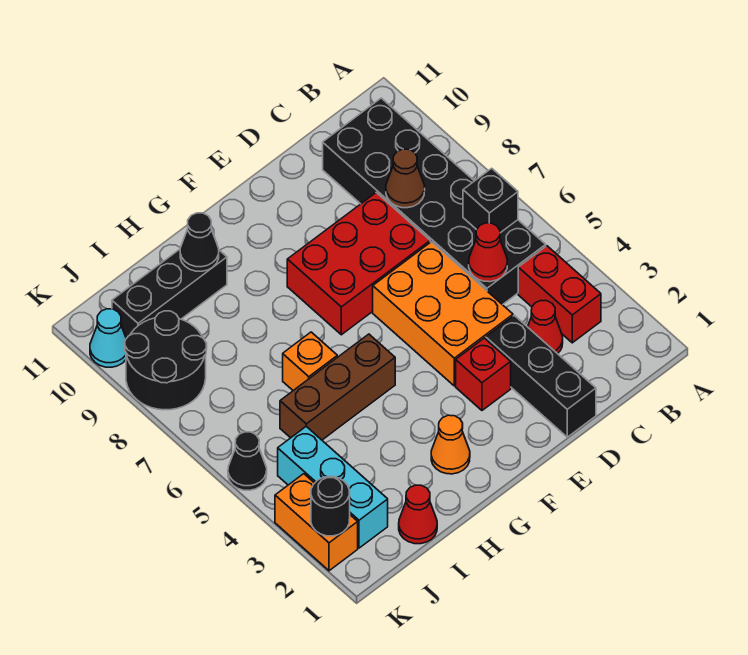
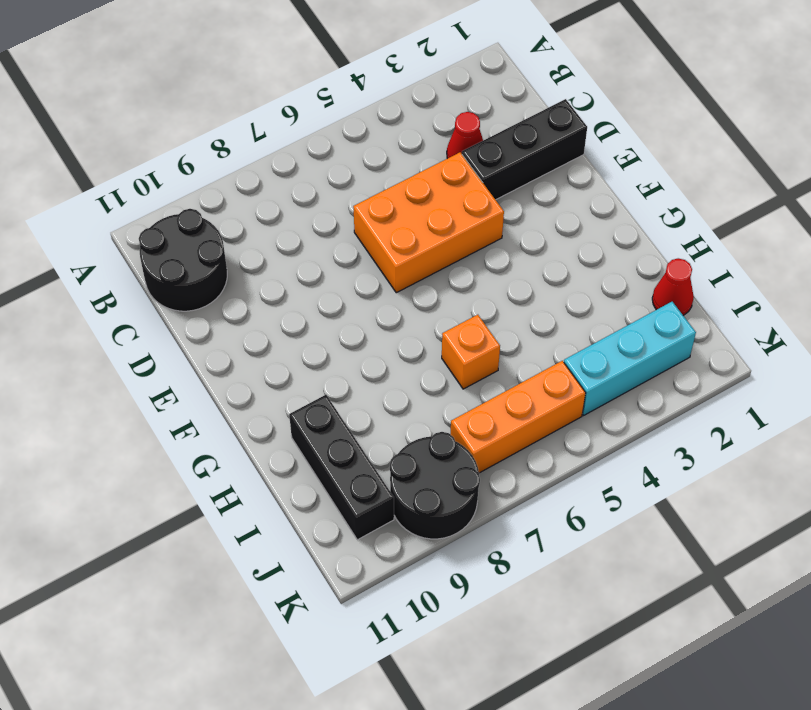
black round brick B10:C11 level 1 -> black brick B5:C10 level 1
orange brick J5:J7 level 1 -> none
none -> red brick B3:B4 level 1
none -> red brick D7:F8 level 1
none -> red brick E3 level 1

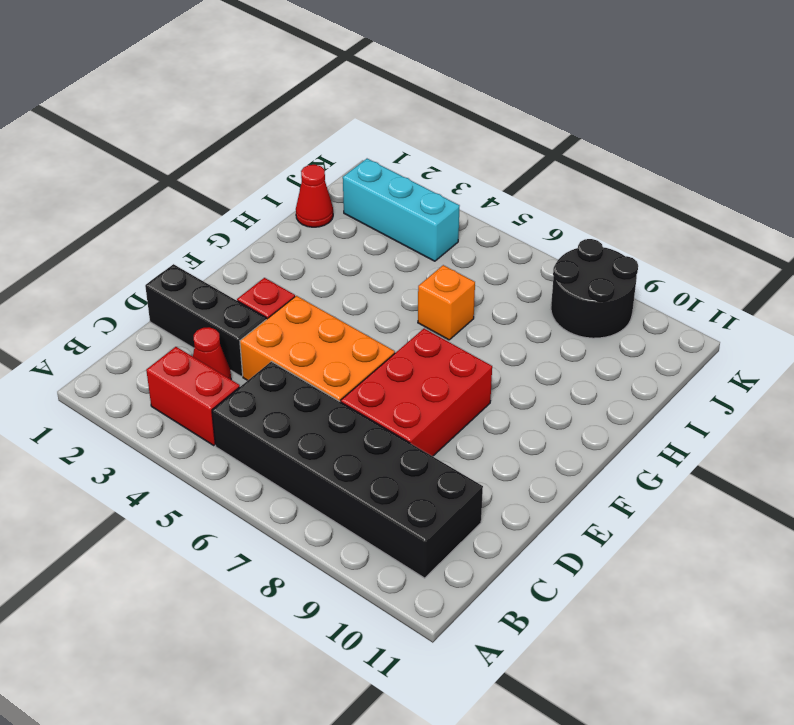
none -> orange cone G2 level 1
none -> brown brick G5:I5 level 1
none -> black brick H10:J10 level 1

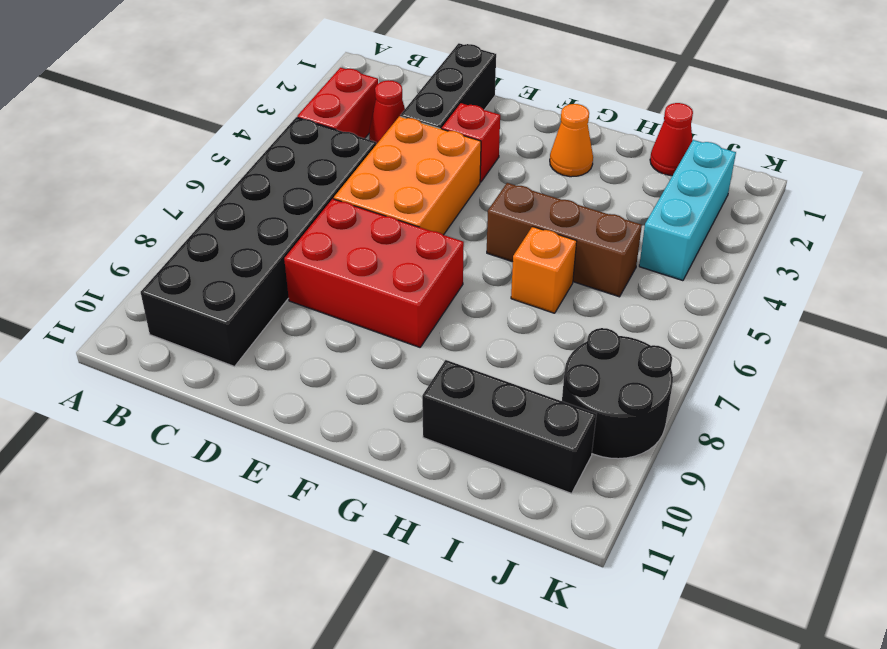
none -> orange brick K2:K3 level 1
none -> black cone K5 level 1
none -> cyan cone K10 level 1

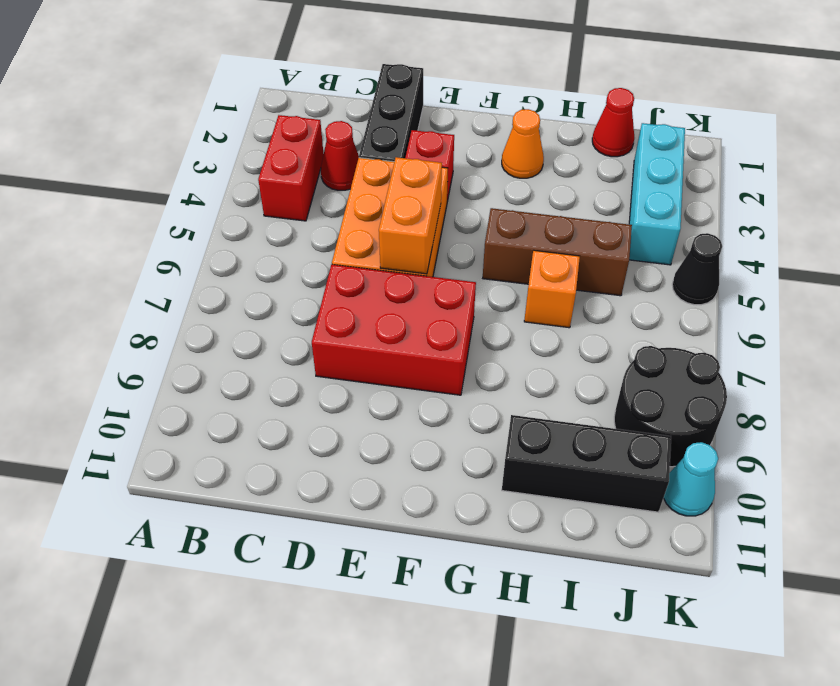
orange brick E5:E6 level 2 -> orange brick K2:K3 level 1
none -> black brick B5:C10 level 1
none -> black brick B6 level 2
none -> red cone C5 level 2

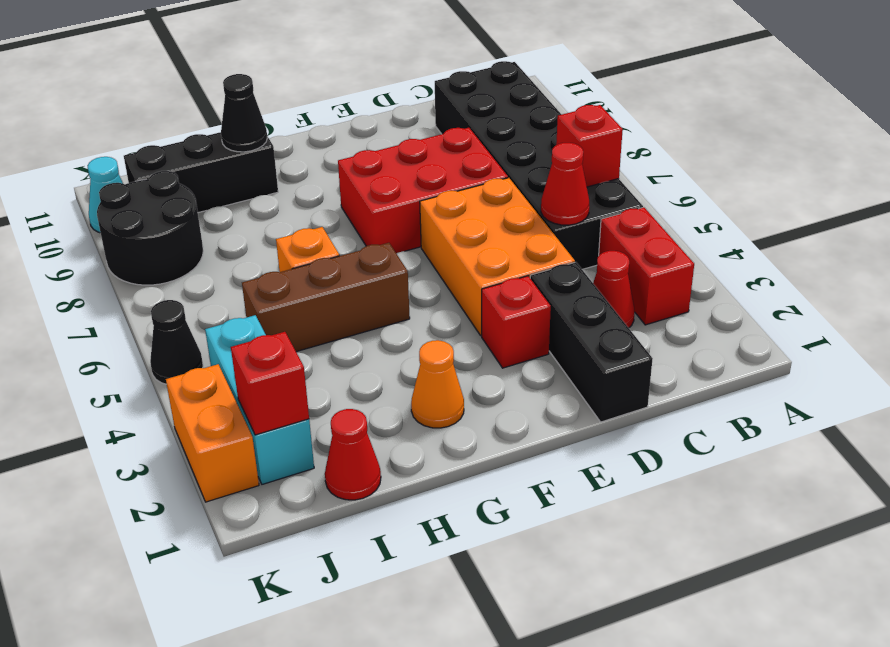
red brick B6 level 2 -> black brick B6 level 2
red brick J2 level 2 -> none
none -> brown cone C8 level 2
none -> black round brick K2 level 2

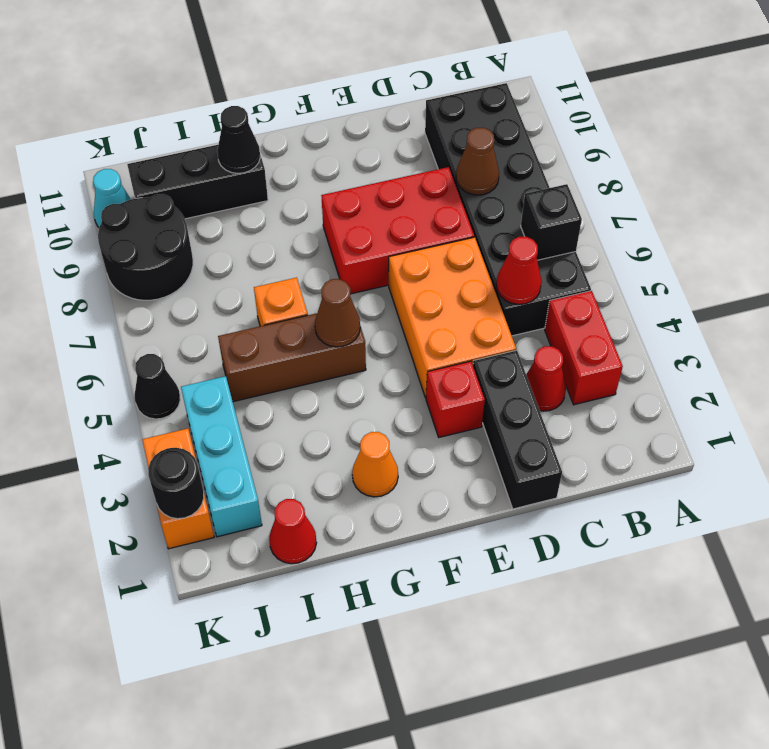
brown cone G5 level 2 -> none

